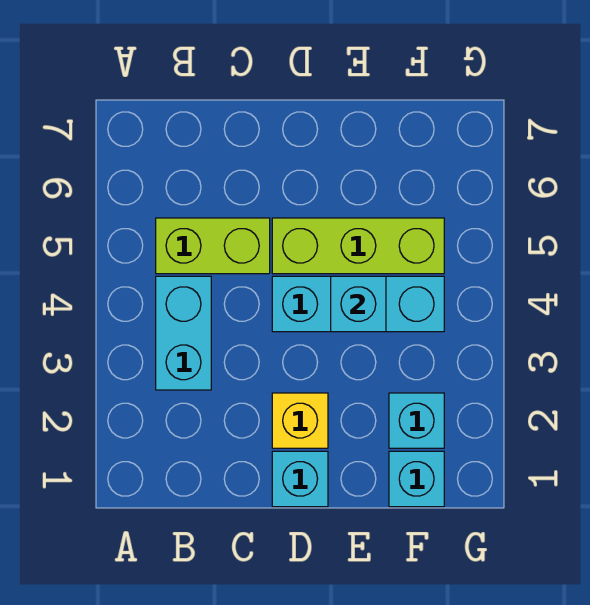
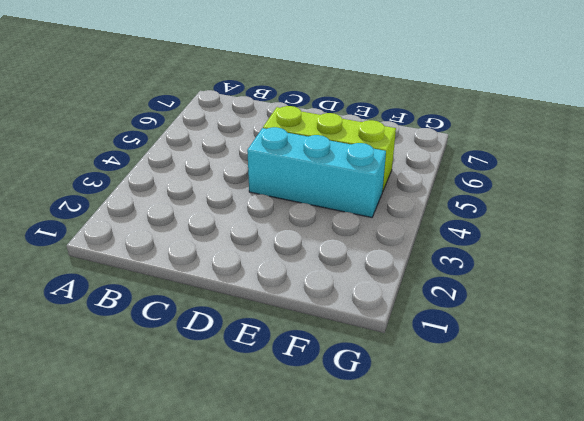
none -> cyan brick B3:B4 level 1
none -> lime brick B5:C5 level 1

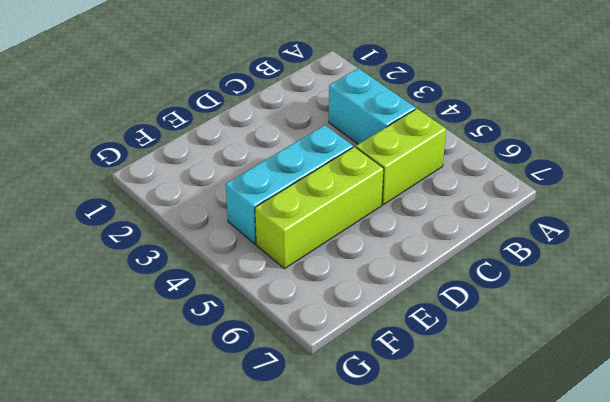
none -> cyan brick D1 level 1
none -> yellow brick D2 level 1

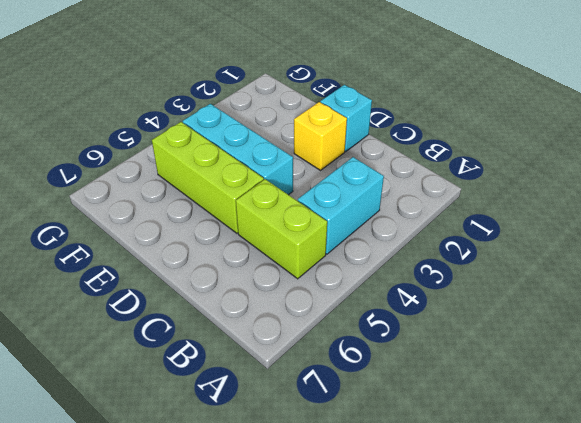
none -> cyan brick F1 level 1
none -> cyan brick F2 level 1

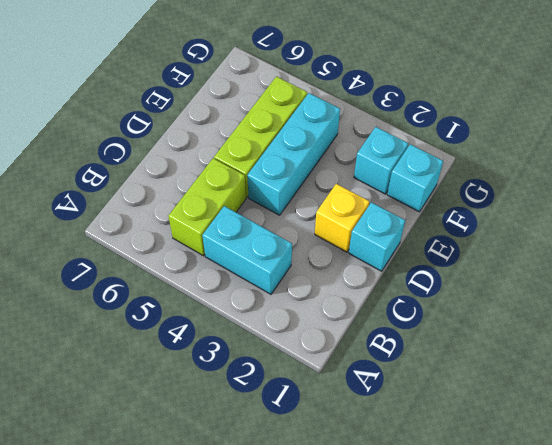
none -> cyan brick E4 level 2

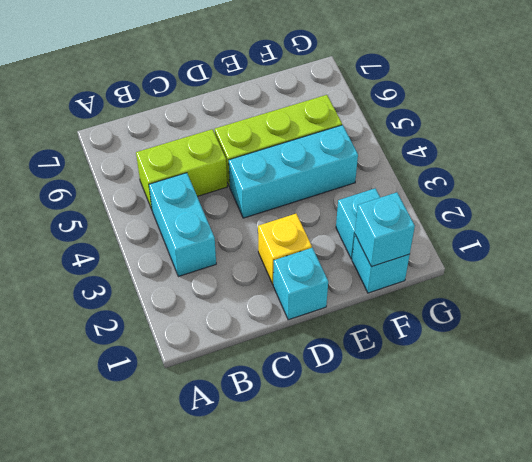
cyan brick F1 level 2 -> cyan brick E4 level 2

